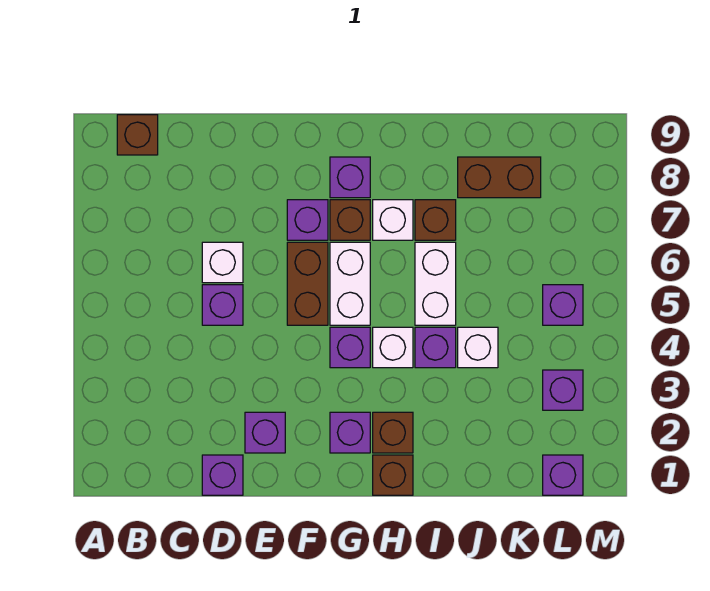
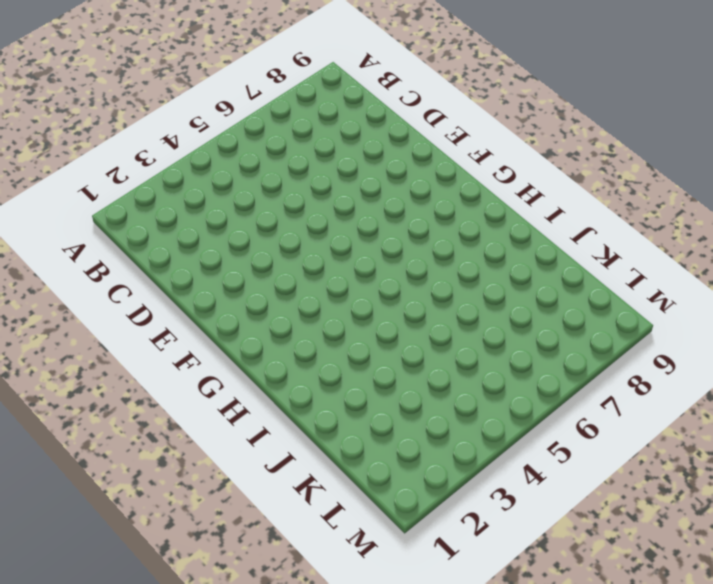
none -> brown brick B9 level 1
none -> purple brick D1 level 1
none -> purple brick D5 level 1

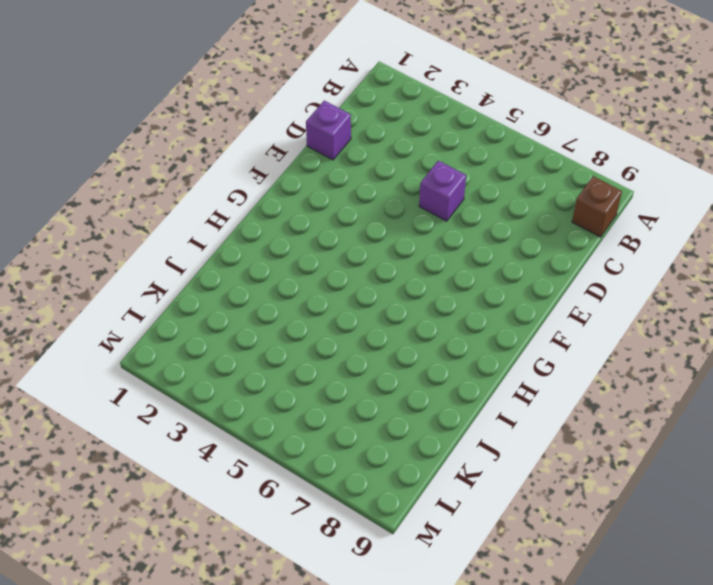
none -> white brick D6 level 1
none -> purple brick E2 level 1
none -> brown brick F5:F6 level 1

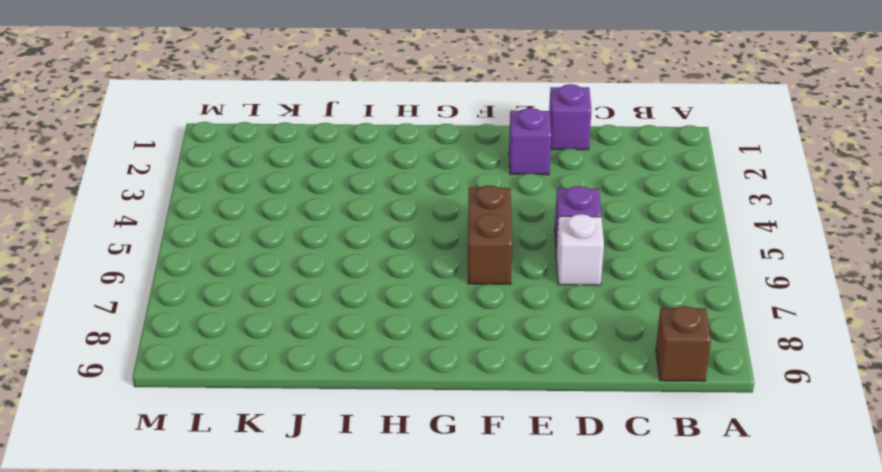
none -> purple brick F7 level 1
none -> purple brick G2 level 1
none -> purple brick G4 level 1

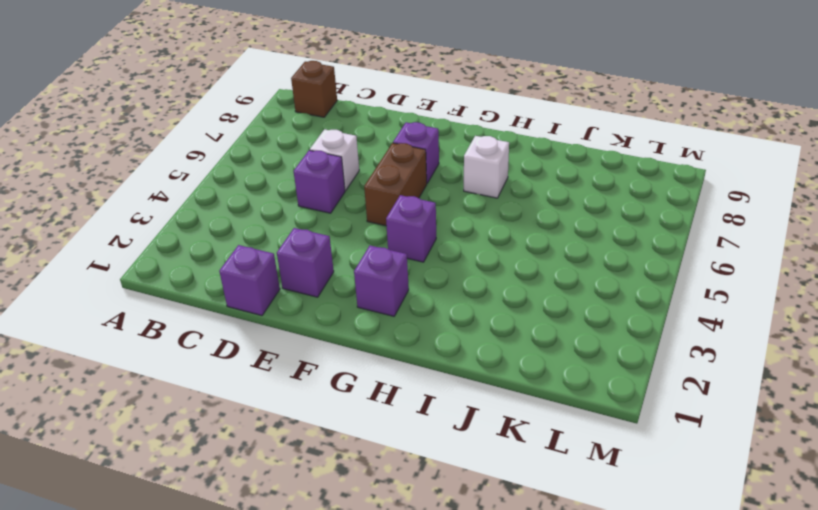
none -> white brick G5:G6 level 1
none -> brown brick G7 level 1
none -> purple brick G8 level 1

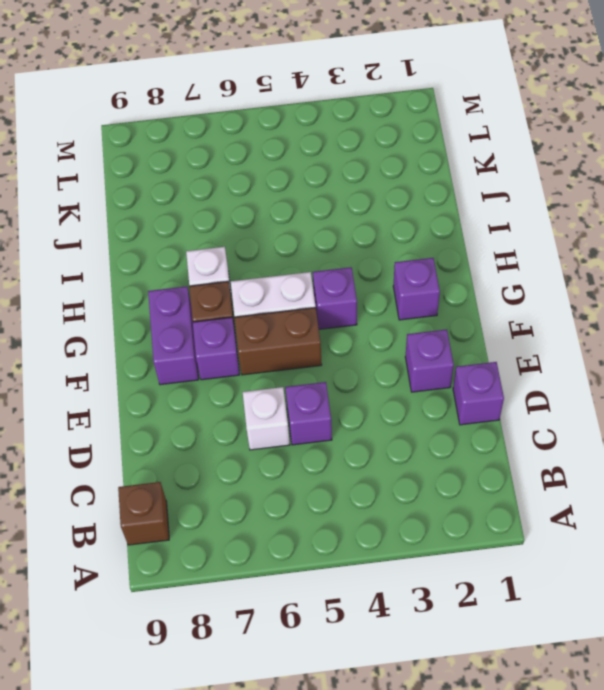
purple brick F8:G8 level 1 -> purple brick G8 level 1
none -> brown brick H1 level 1
none -> brown brick H2 level 1
none -> white brick H4 level 1

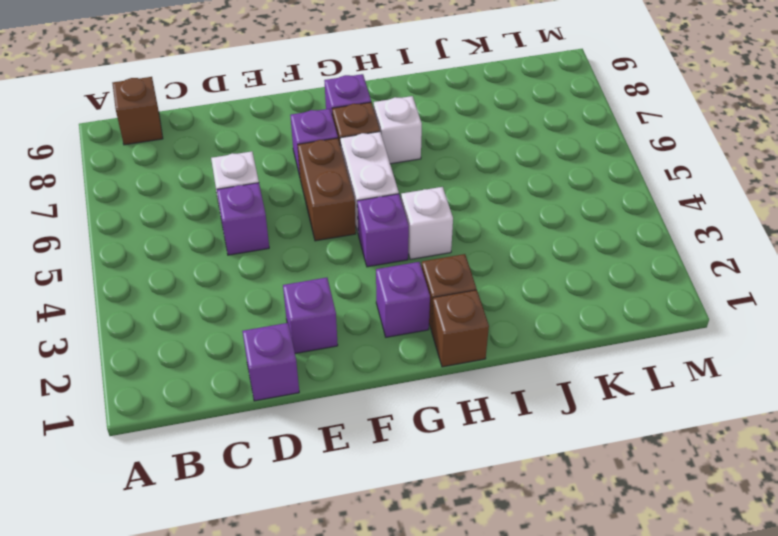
none -> purple brick I4 level 1
none -> white brick I5:I6 level 1
none -> brown brick I7 level 1

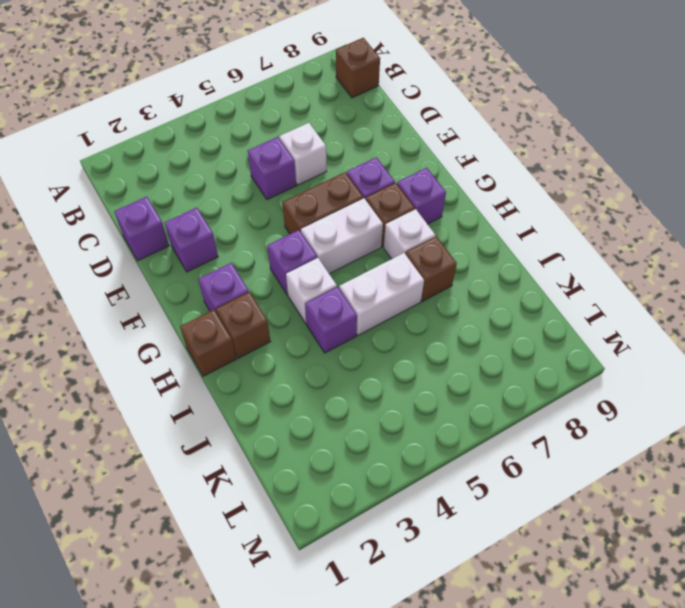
none -> white brick J4 level 1
none -> brown brick J8:K8 level 1
none -> purple brick L1 level 1

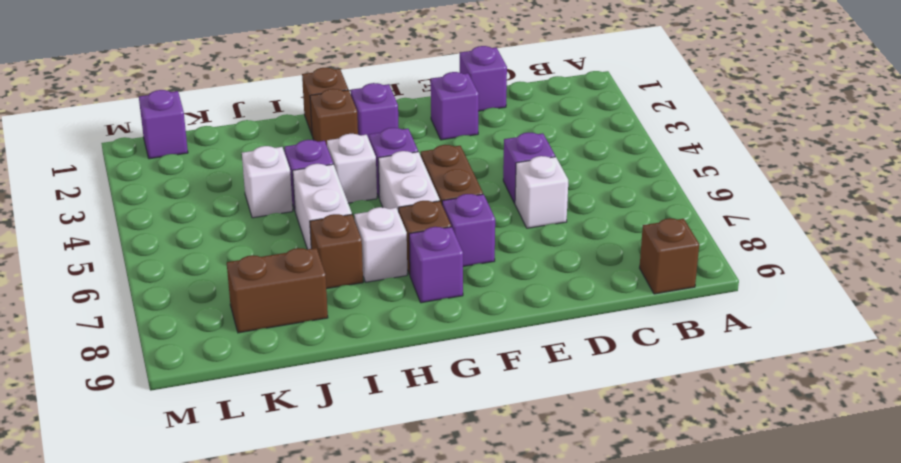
none -> purple brick L3 level 1
none -> purple brick L5 level 1

